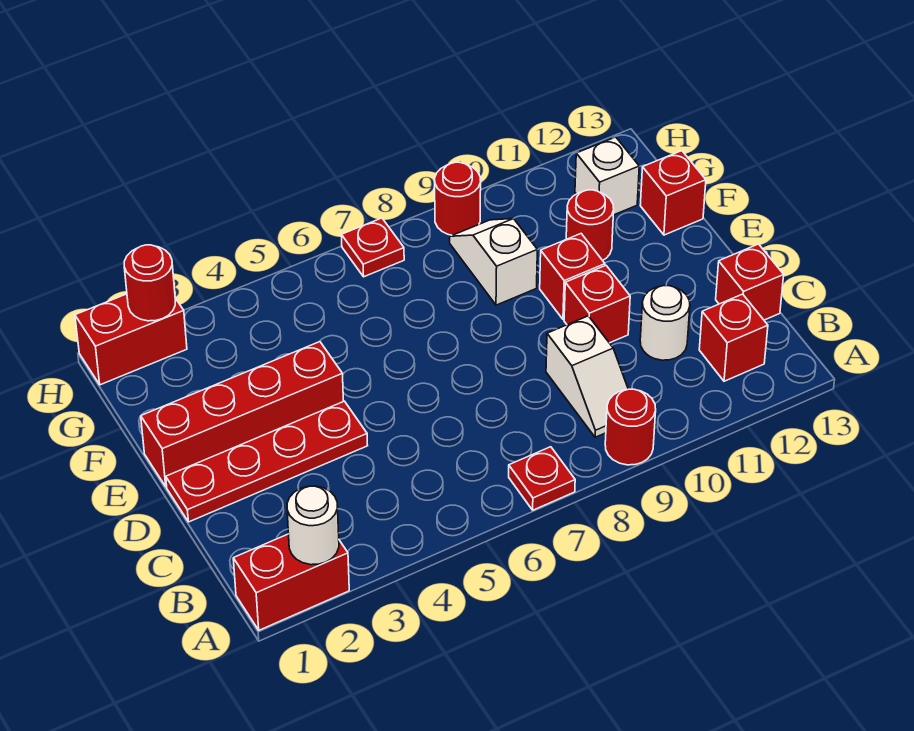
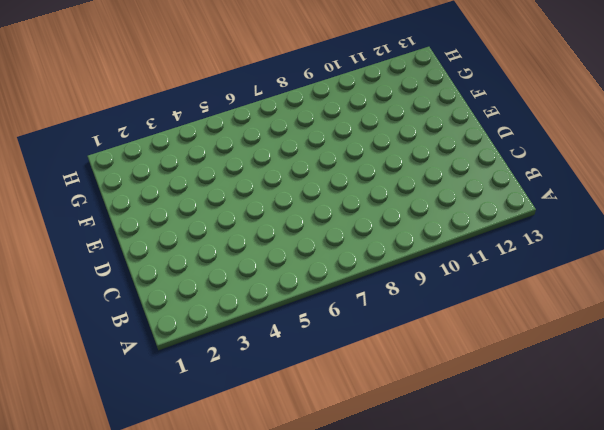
none -> red brick A1:A2 level 1
none -> red plate A7 level 1
none -> red round brick A9 level 1

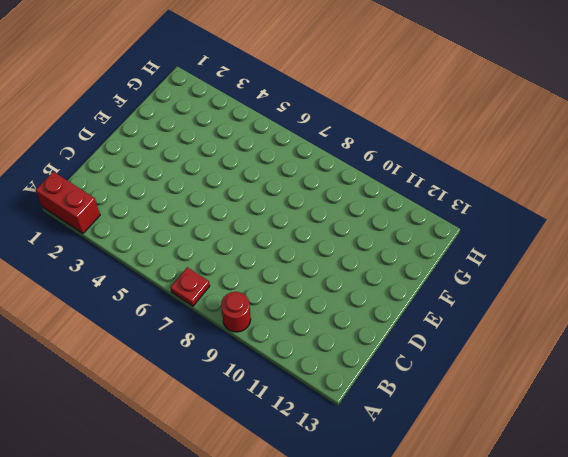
none -> white slope B9:C9 level 1 top C
none -> red brick B12 level 1
none -> white round brick C11 level 1

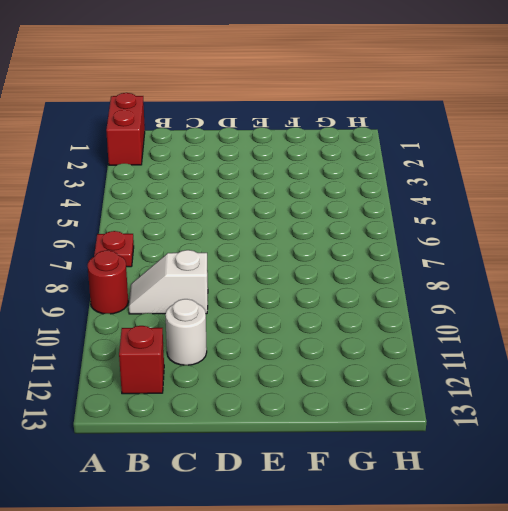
none -> red brick C13 level 1
none -> red plate D1:D4 level 1
none -> red brick D10 level 1

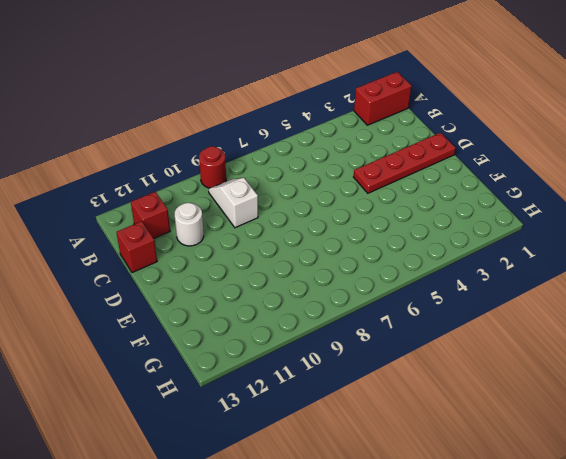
none -> red plate A7 level 1
none -> red brick D10 level 1
none -> red brick E1:E4 level 1

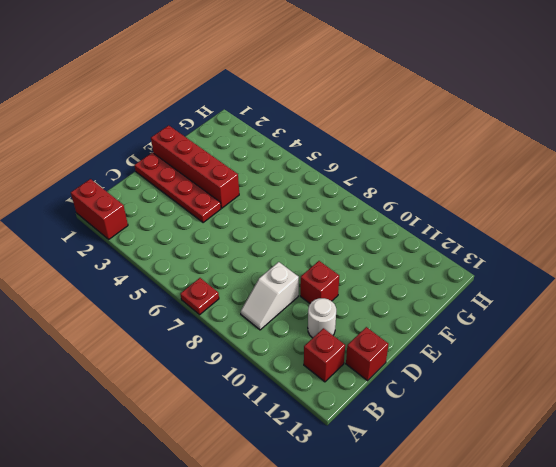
none -> red round brick A9 level 1
none -> red brick E10 level 1
none -> white slope F9:G9 level 1 top F

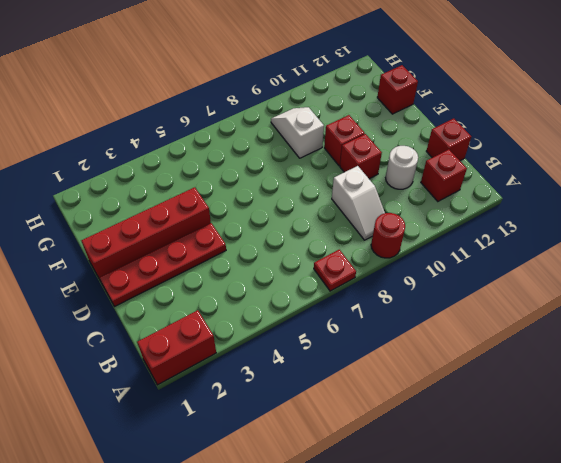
none -> red round brick F11 level 1
none -> white brick G12 level 1
none -> red brick H1:H2 level 1

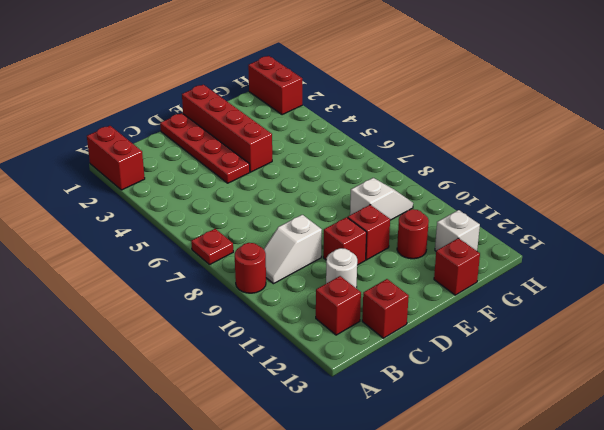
none -> red plate H7 level 1
none -> red round brick H9 level 1
none -> white round brick A2 level 2

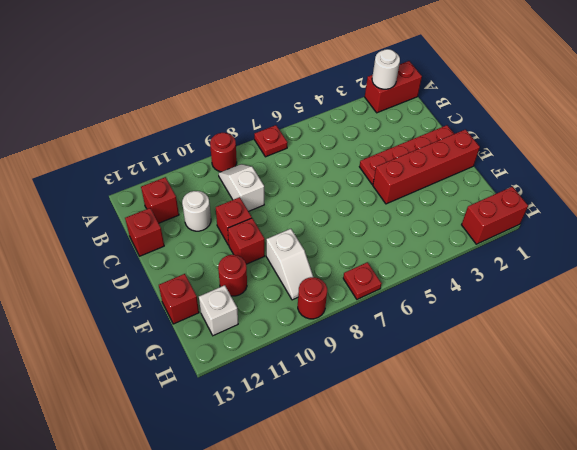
none -> red round brick H2 level 2

